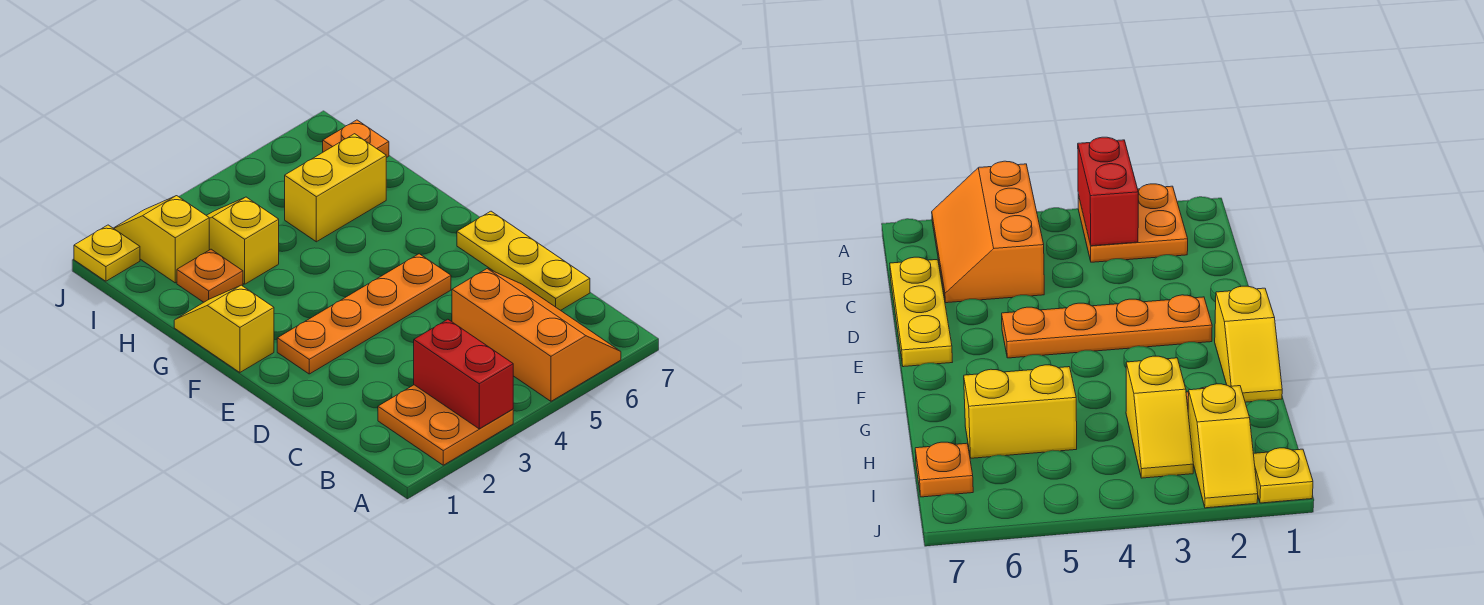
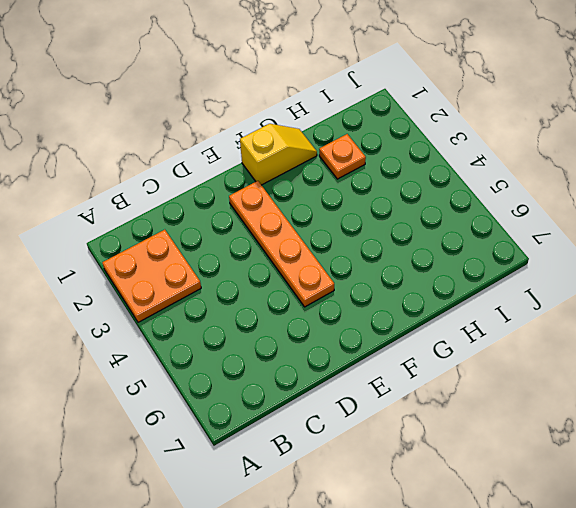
none -> orange slope A5:C6 level 1 top 5
none -> yellow plate C7:E7 level 1
none -> yellow slope H3:I3 level 1 top H

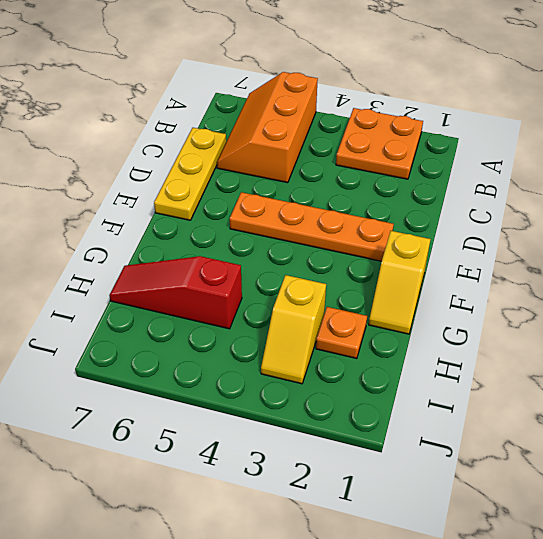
red slope H5:H7 level 1 top 5 -> yellow brick H5:H6 level 1
none -> yellow slope I2:J2 level 1 top I
none -> orange plate I7 level 1
none -> yellow plate J1 level 1

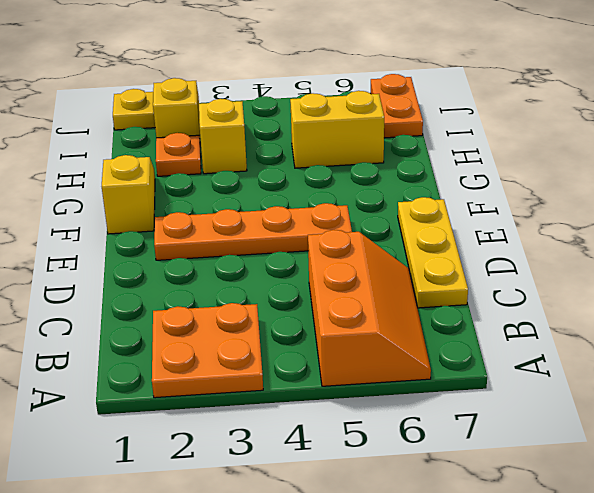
orange plate I7:J7 level 1 -> orange plate I7 level 1
none -> red brick A3:B3 level 2

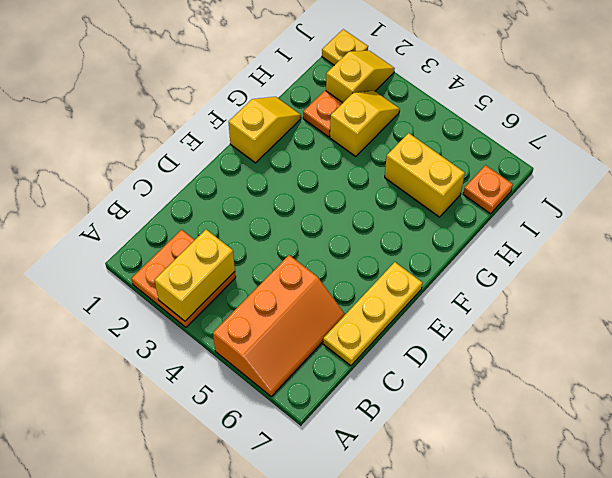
yellow brick A3:B3 level 2 -> red brick A3:B3 level 2
none -> orange plate E2:E5 level 1

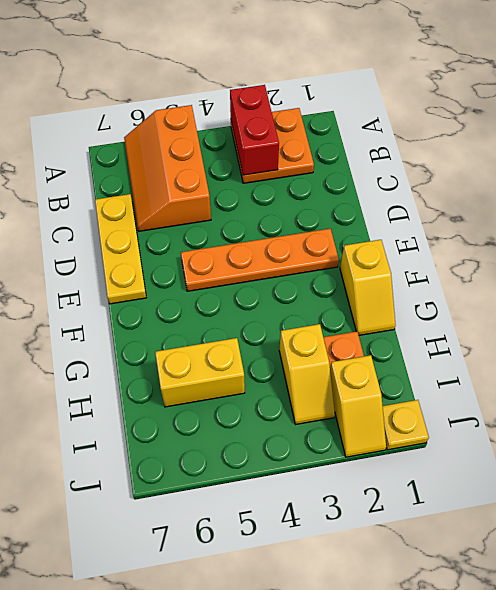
none -> orange plate I7 level 1

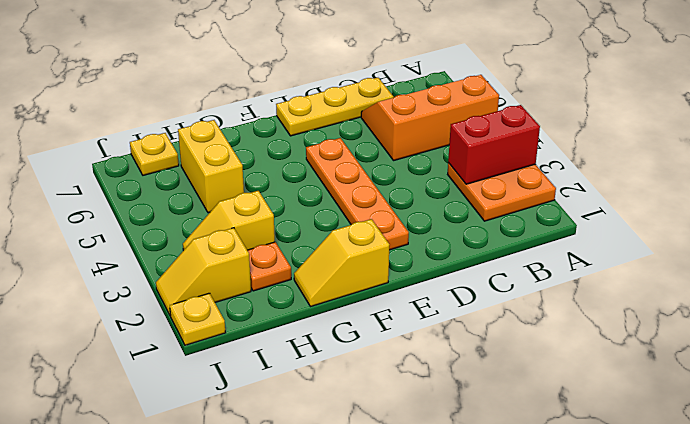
yellow plate I7 level 1 -> orange plate I7 level 1

